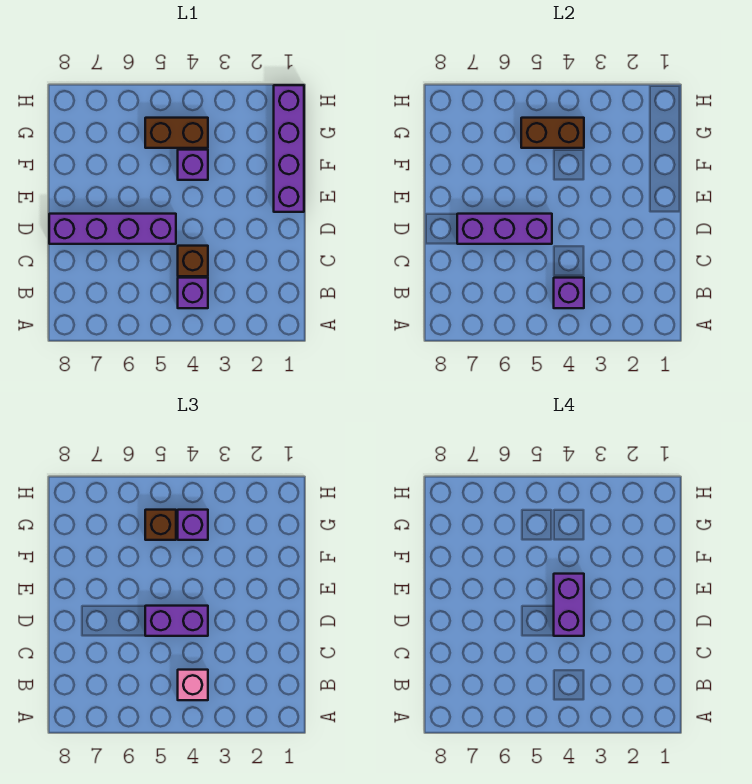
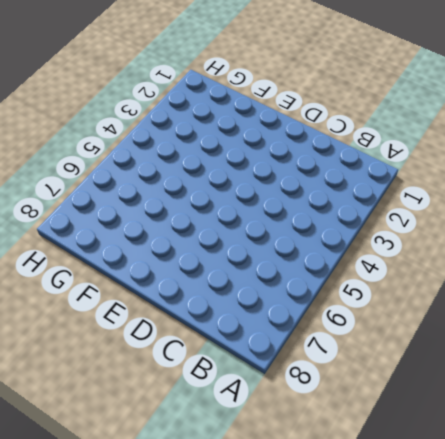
none -> purple brick B4 level 1
none -> brown brick C4 level 1
none -> purple brick D5:D8 level 1

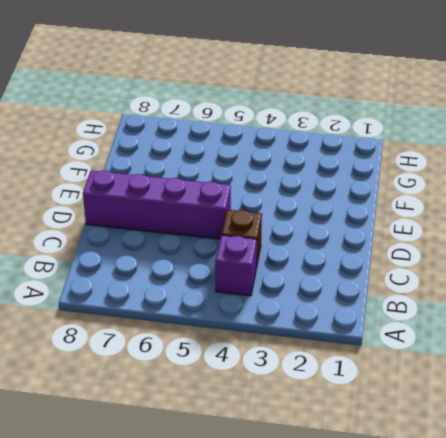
none -> purple brick E1:H1 level 1
none -> purple brick F4 level 1
none -> brown brick G4:G5 level 1

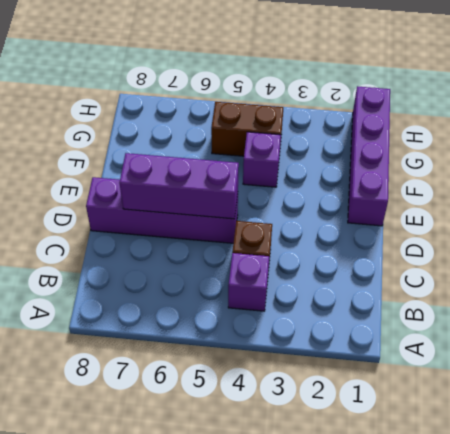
none -> purple brick B4 level 2
none -> brown brick G4:G5 level 2
none -> pink brick B4 level 3

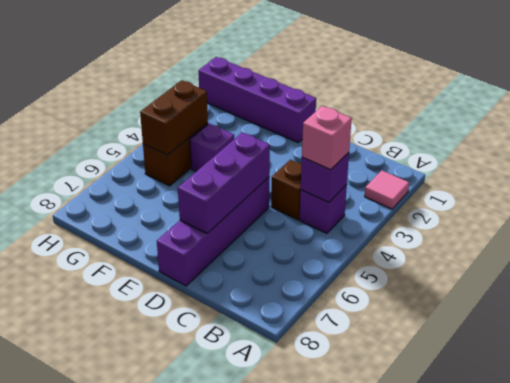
pink tile A2 level 1 -> none
none -> purple brick D4:D5 level 3
none -> purple brick G4 level 3
none -> brown brick G5 level 3

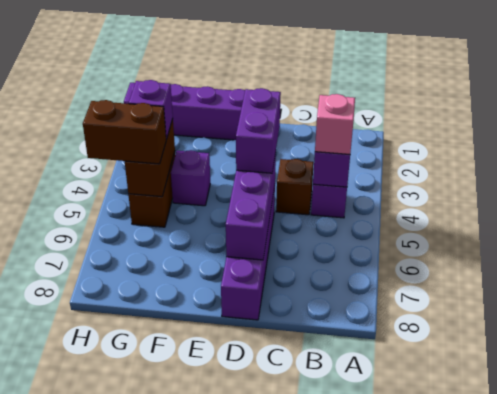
brown brick G5:H5 level 3 -> brown brick G5 level 3
none -> purple brick D4:E4 level 4

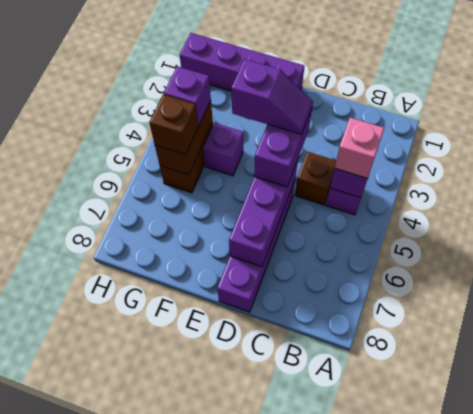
purple slope D4:E4 level 4 top E -> purple brick D4:E4 level 4

